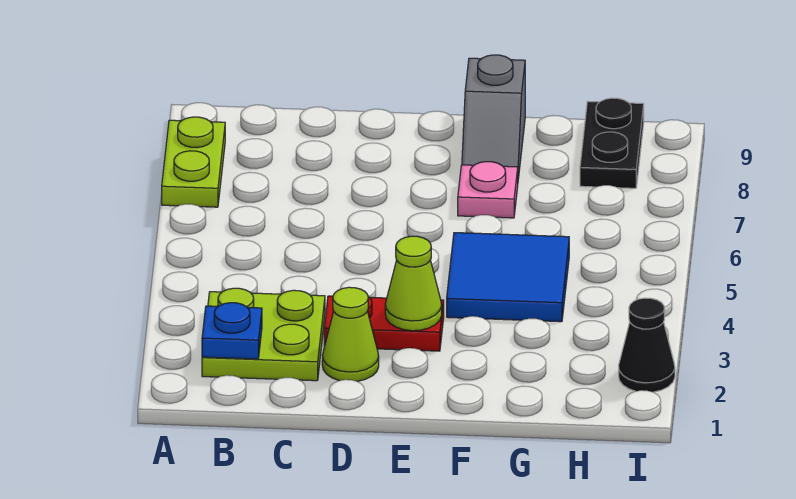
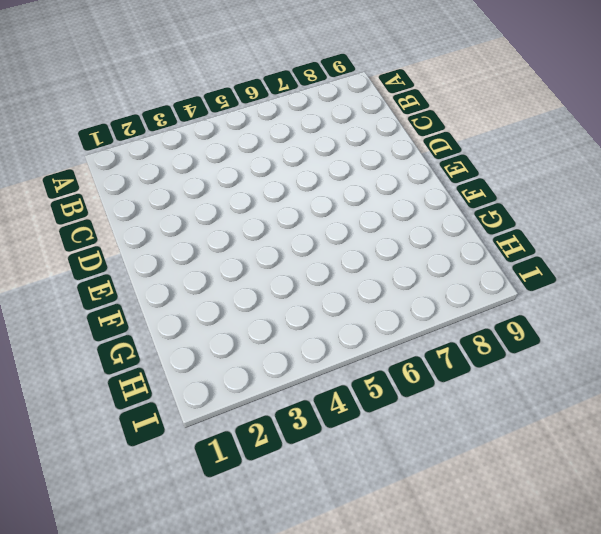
none -> lime plate A7:A8 level 1
none -> lime plate B2:C3 level 1

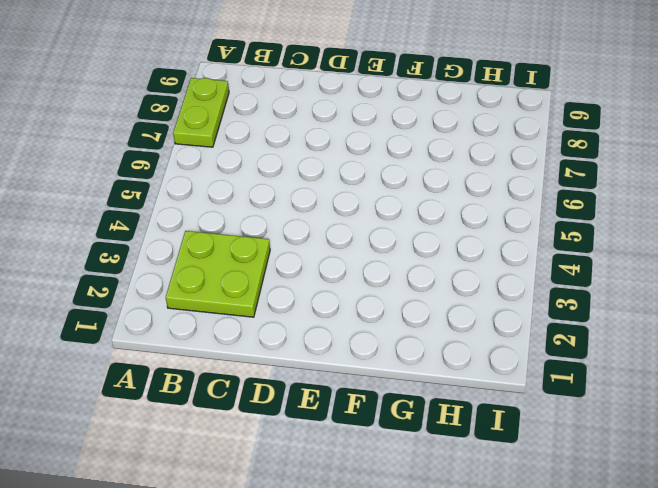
none -> lime cone D2 level 1
none -> red plate D3:E3 level 1

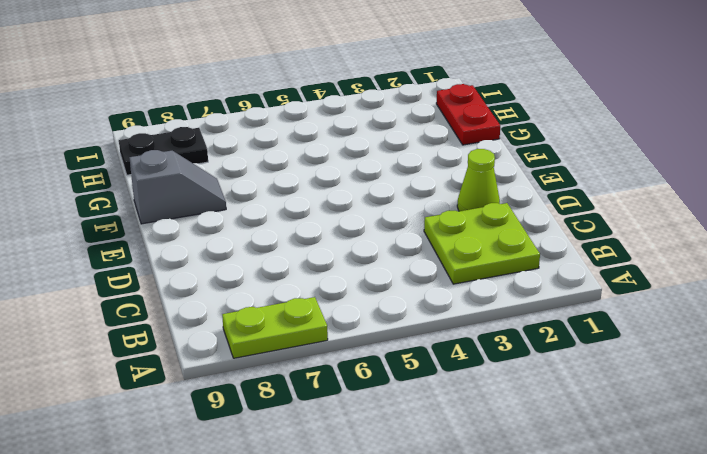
red plate G1:H1 level 1 -> red plate D3:E3 level 1
none -> blue tile F4:G5 level 1
none -> pink plate F7 level 1

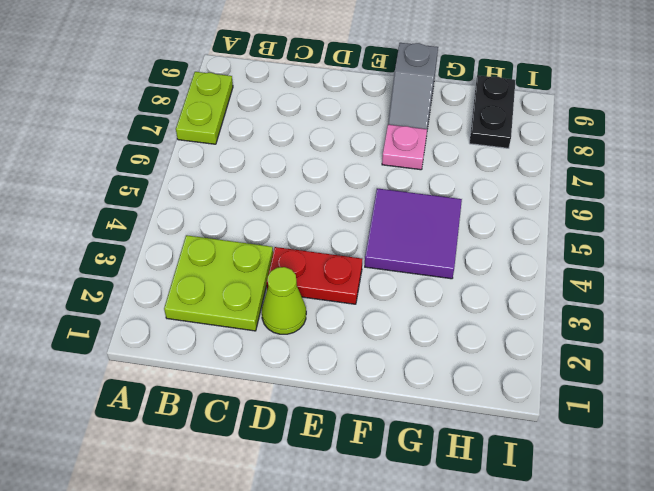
purple tile F4:G5 level 1 -> blue tile F4:G5 level 1
none -> black cone I2 level 1
none -> blue plate B2 level 2

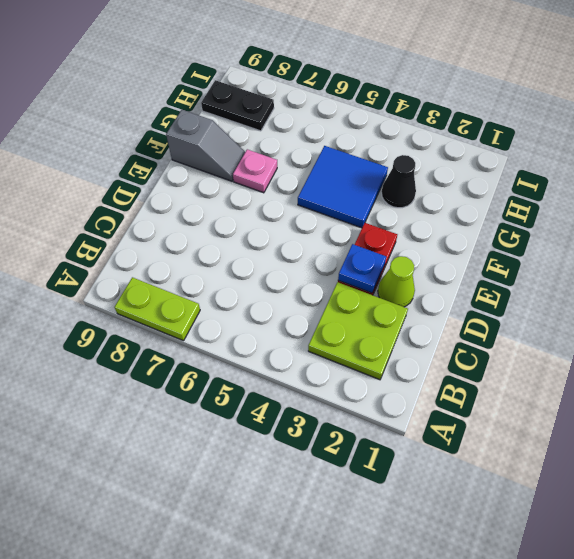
blue plate D3 level 2 -> blue plate B2 level 2
black cone G3 level 1 -> black cone I2 level 1
none -> lime cone E3 level 2

